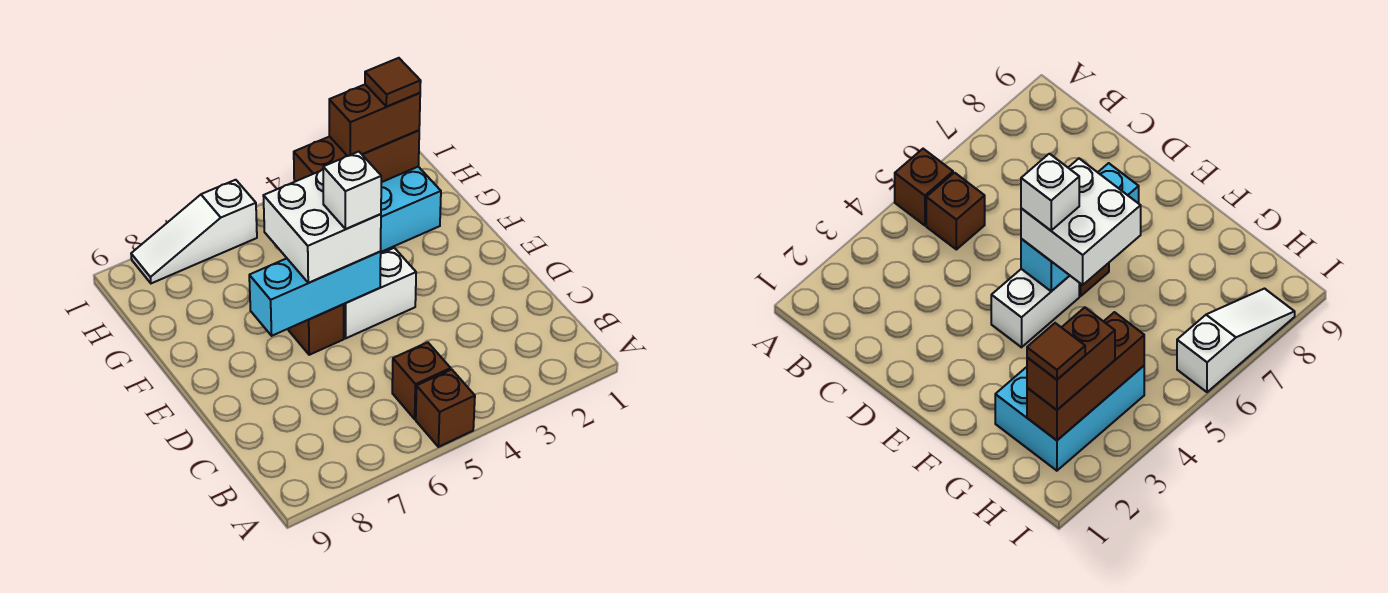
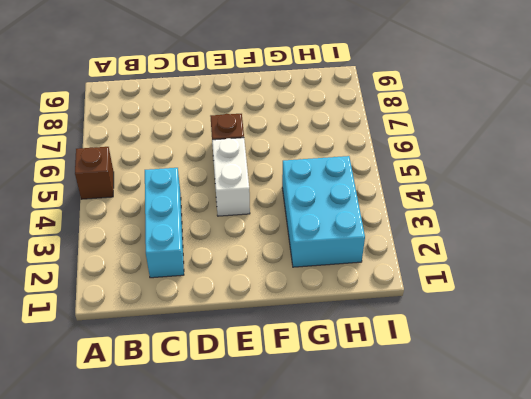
cyan brick C2:C4 level 1 -> cyan brick E5:E7 level 2
none -> brown brick B5 level 1
none -> white slope I6:I8 level 1 top 6
none -> brown brick H2:H4 level 2

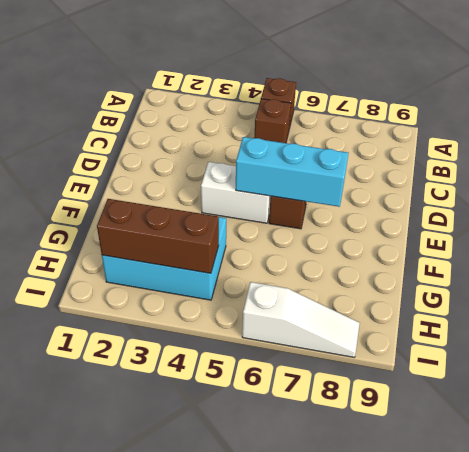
none -> white brick E5:F6 level 3
none -> brown brick H2:H3 level 3
none -> white brick E5 level 4

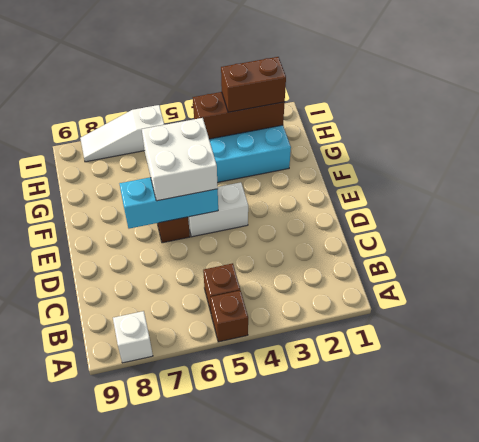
white brick A8 level 1 -> white brick E5 level 4
none -> brown tile H2 level 4

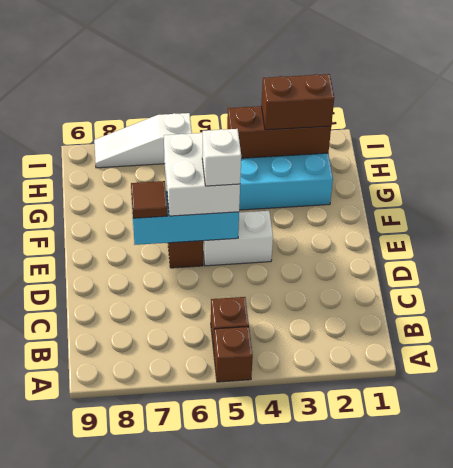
brown tile E7 level 3 -> brown tile H2 level 4

